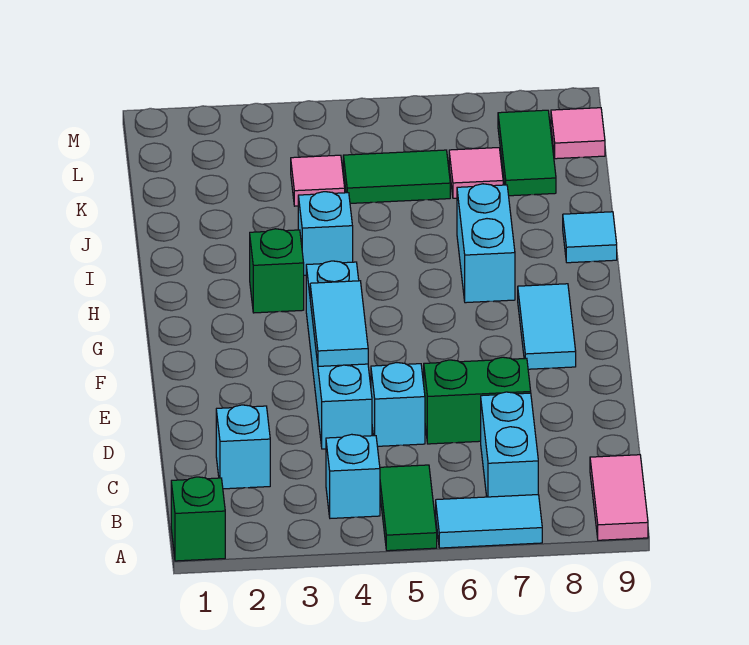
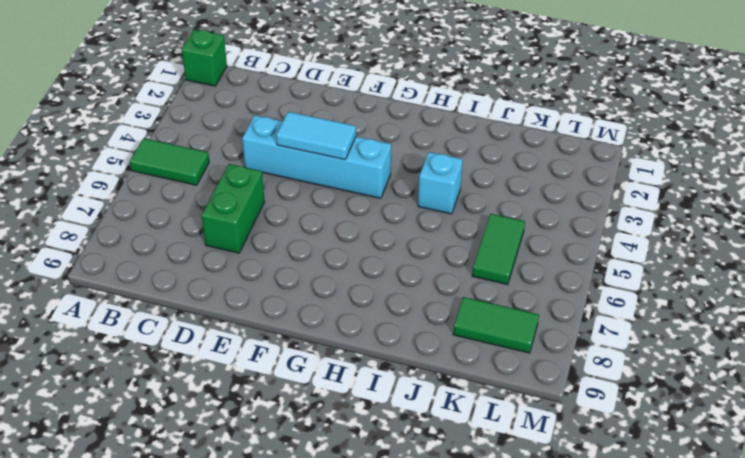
none -> cyan tile A6:A7 level 1
none -> pink tile A9:B9 level 1
none -> cyan brick B4 level 1

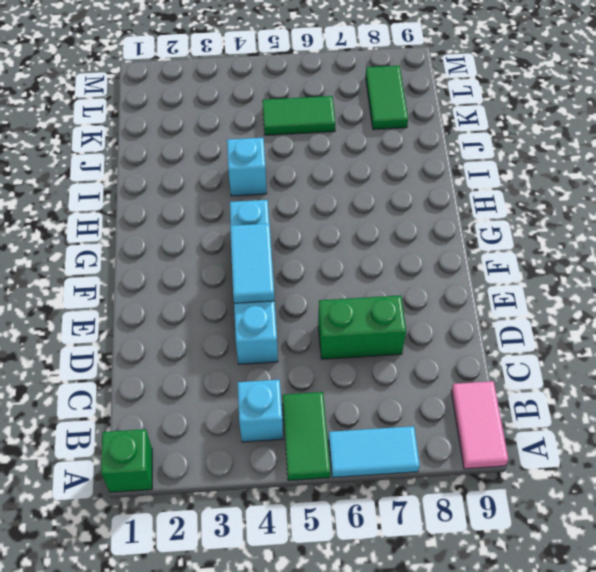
none -> cyan brick B7:C7 level 1
none -> cyan brick C2 level 1
none -> cyan brick D5 level 1

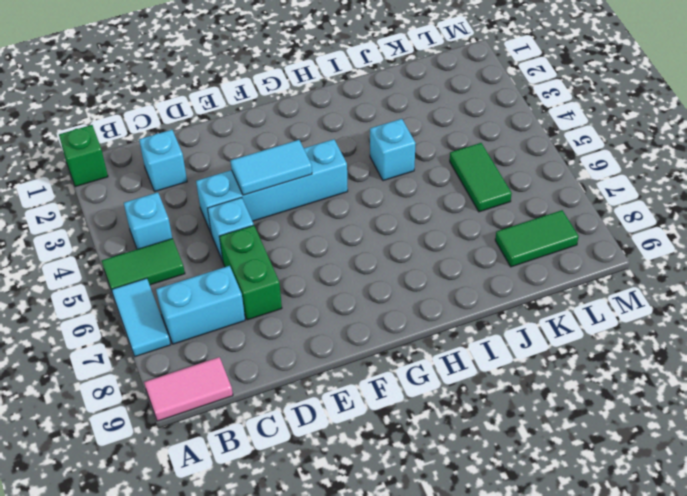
none -> cyan tile F8:G8 level 1
none -> green brick H3 level 1
none -> cyan brick H7:I7 level 1

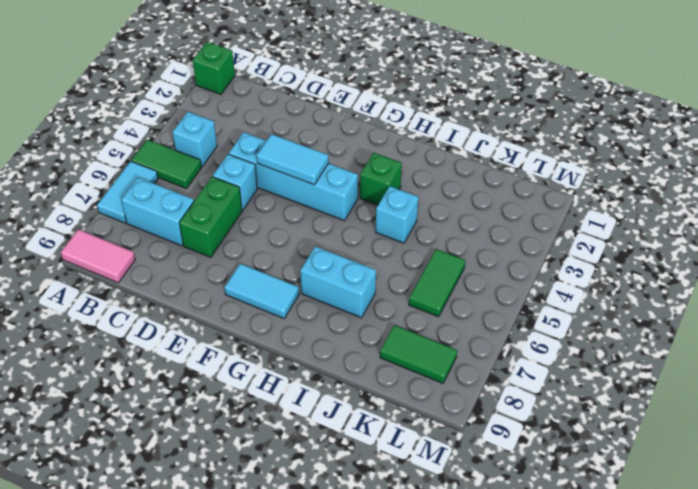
none -> cyan brick C2 level 1
none -> cyan tile I9 level 1
none -> pink tile K4 level 1

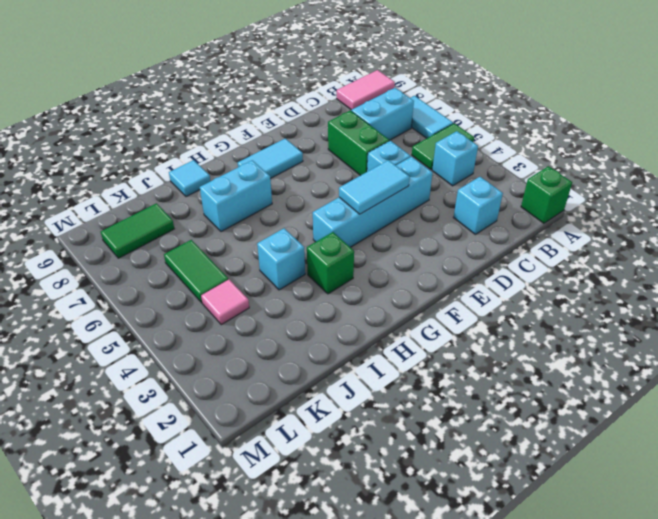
none -> pink tile K7 level 1
none -> pink tile L9 level 1

